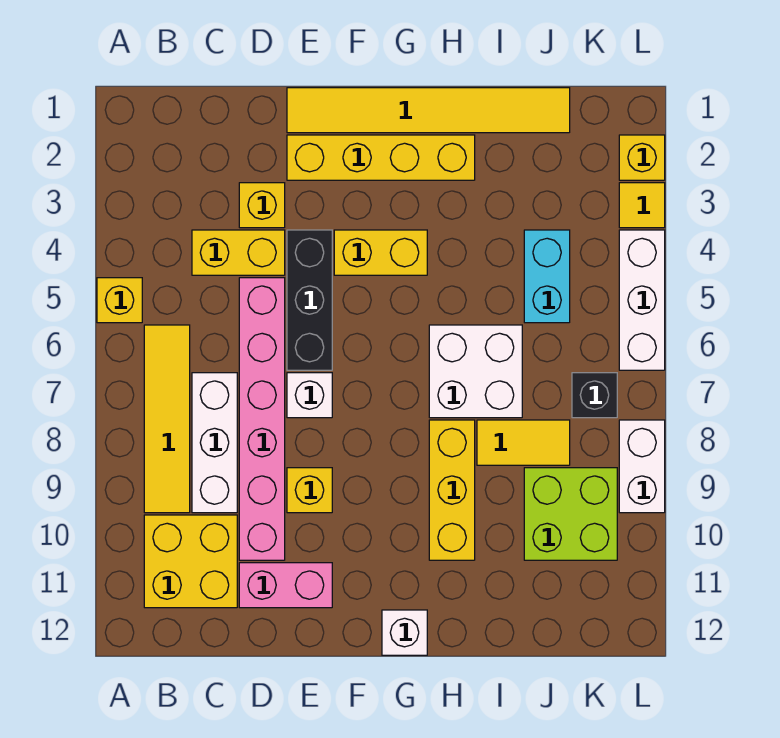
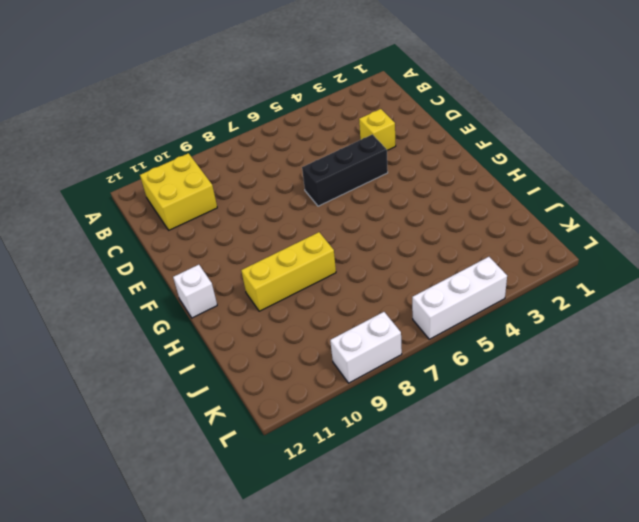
none -> yellow brick A5 level 1
none -> yellow tile B6:B9 level 1
none -> yellow brick C4:D4 level 1

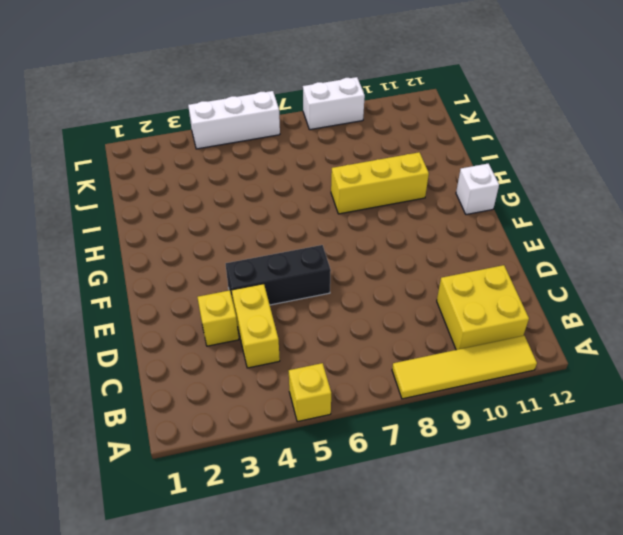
yellow tile A8:A11 level 1 -> yellow tile B6:B9 level 1
none -> white brick C7:C9 level 1
none -> pink brick D5:D10 level 1
none -> pink brick D11:E11 level 1

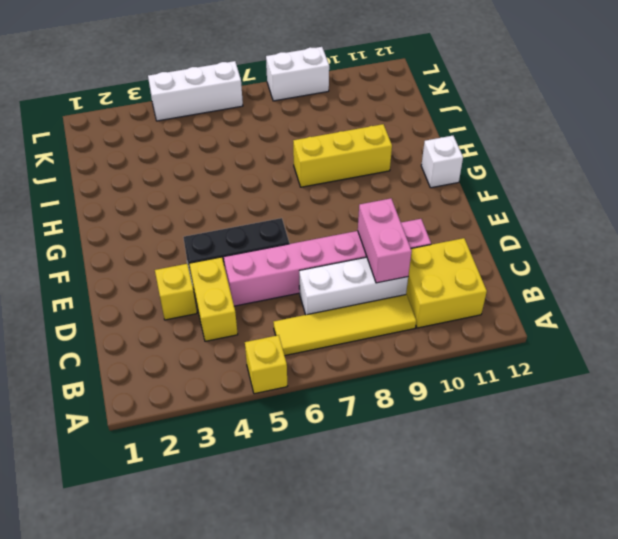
pink brick C9:D9 level 2 -> pink brick D11:E11 level 1
none -> yellow tile E1:J1 level 1
none -> yellow brick E2:H2 level 1
none -> white brick E7 level 1

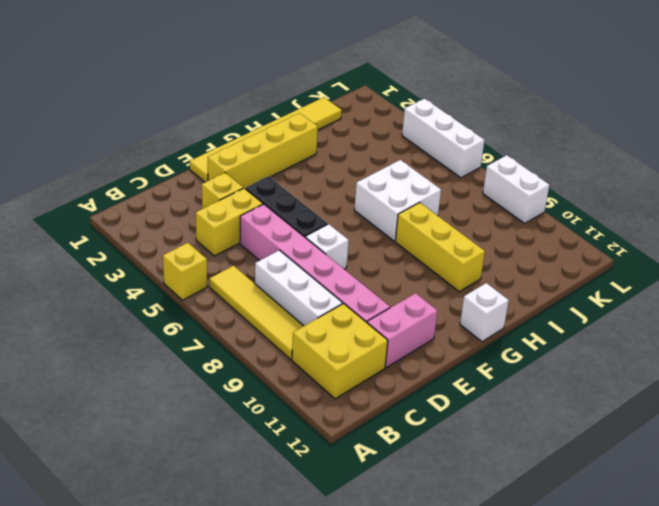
none -> yellow brick E9 level 1
none -> yellow brick F4:G4 level 1
none -> yellow tile I8:J8 level 1

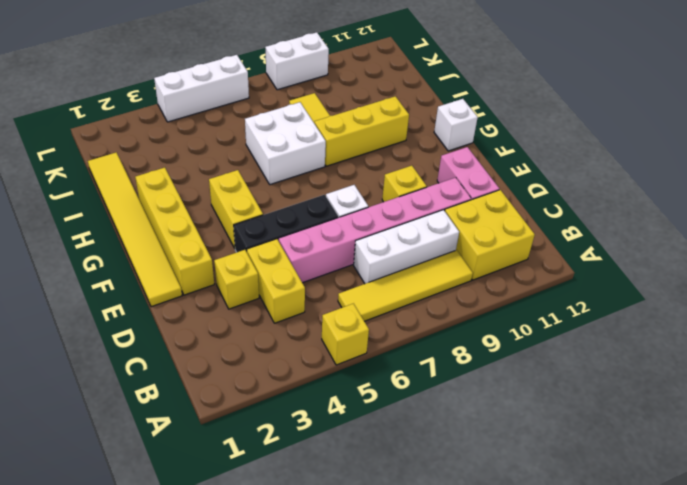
none -> cyan brick J4:J5 level 1
none -> lime brick J9:K10 level 1
none -> black brick K7 level 1

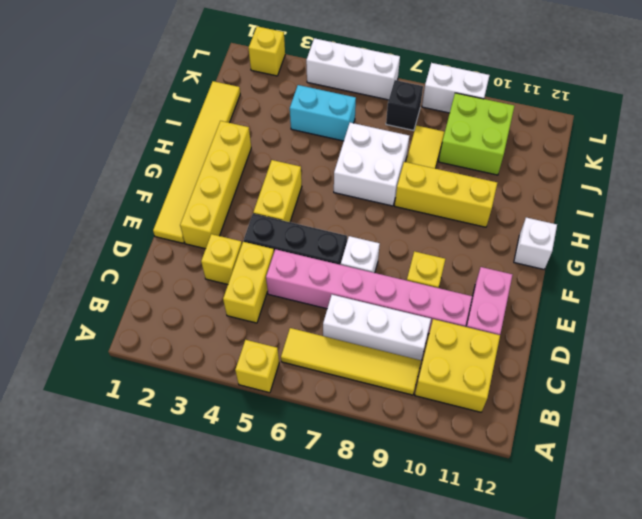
none -> yellow tile L3 level 1

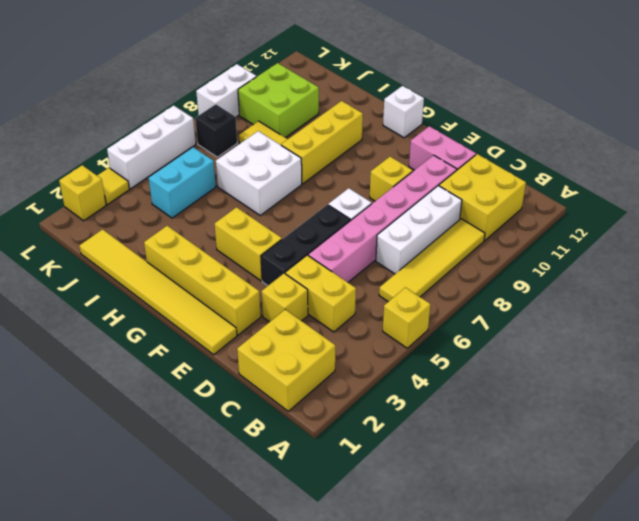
yellow brick B1:C2 level 1 -> none

